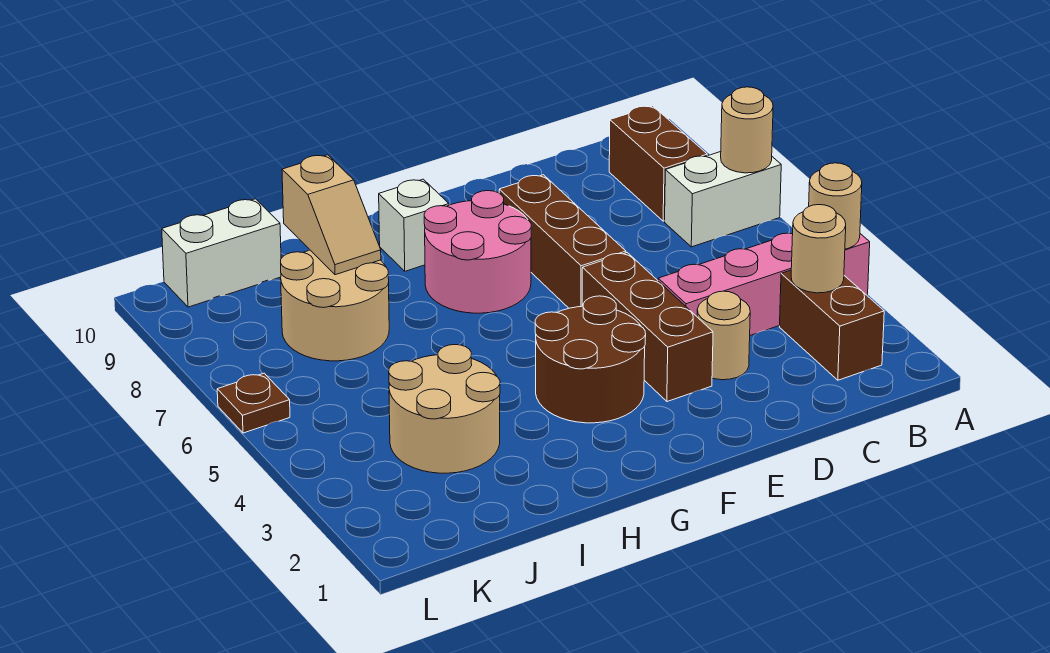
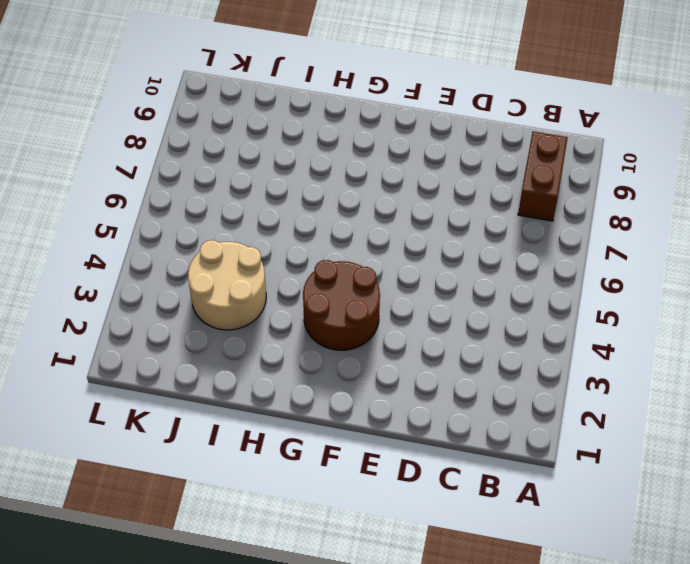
none -> pink brick A4:D4 level 1
none -> white brick A7:B7 level 1
none -> brown brick B2:B3 level 1

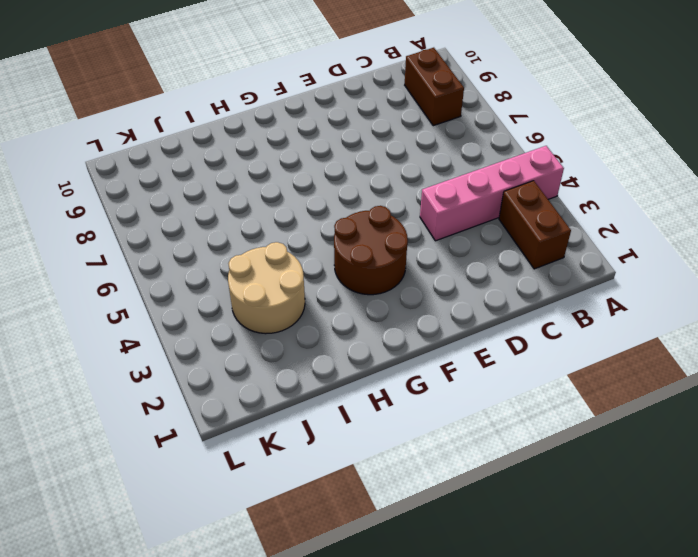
none -> white brick A7:B7 level 1
none -> tan round brick D3 level 1
none -> brown brick E3:E5 level 1

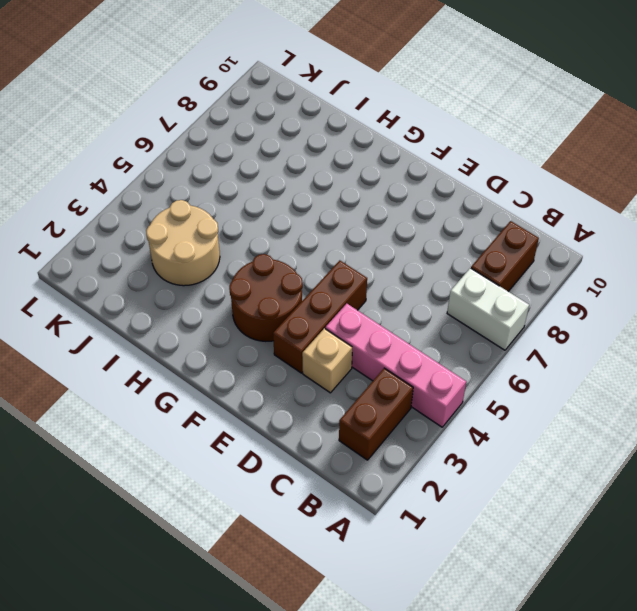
tan brick D3 level 1 -> tan round brick D3 level 1
none -> brown brick E6:E8 level 1
none -> pink round brick F7:G8 level 1
none -> white brick G9 level 1

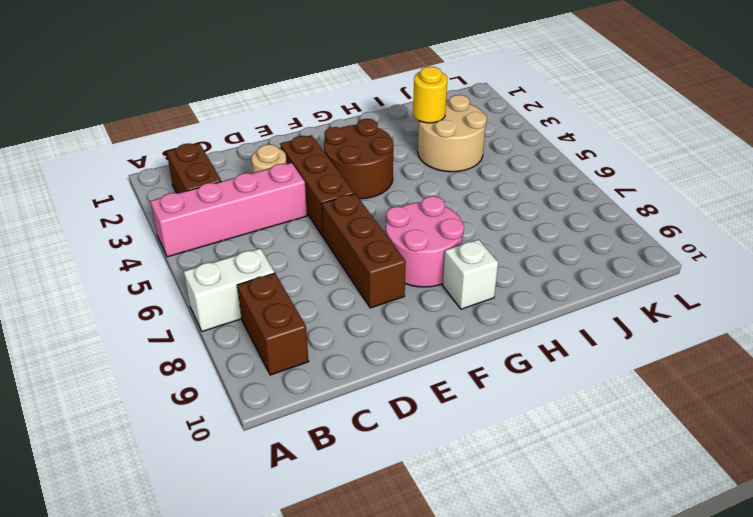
yellow round brick I3 level 2 -> none
none -> tan round brick I7:J8 level 1
none -> white brick J10:K10 level 1
none -> brown plate L6 level 1

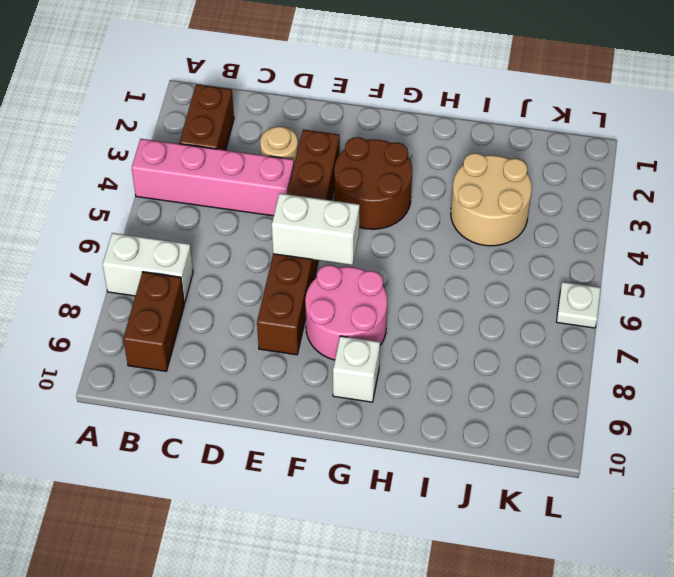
white brick E6:F6 level 2 -> white brick J10:K10 level 1
white plate L6 level 1 -> brown plate L6 level 1
none -> tan round brick I7:J8 level 1
none -> tan round brick A4 level 2
none -> tan round brick A7 level 2

